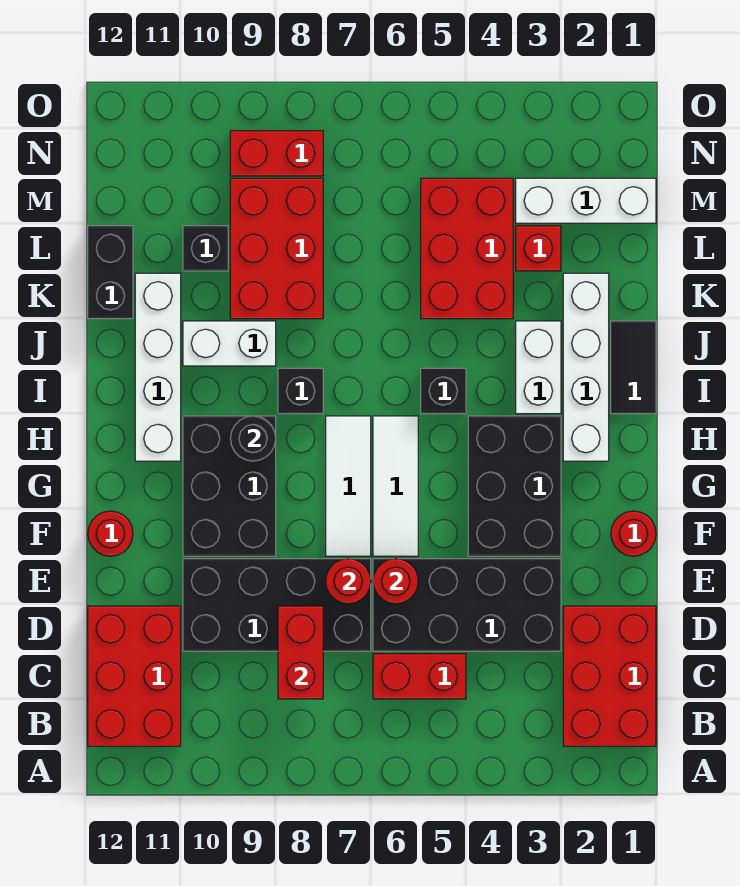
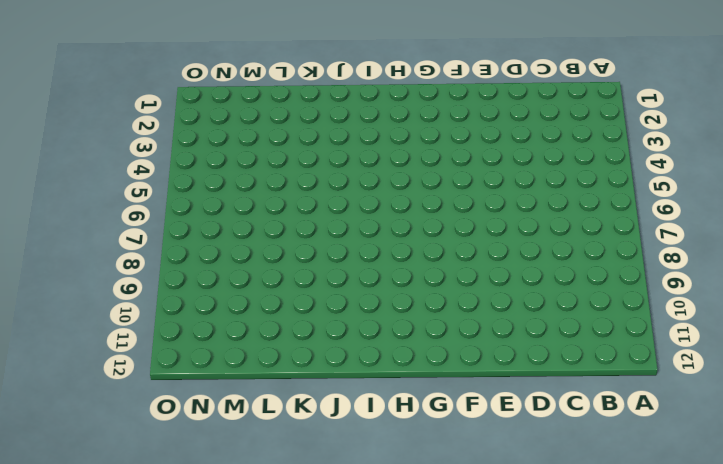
none -> red brick B1:D2 level 1
none -> red brick B11:D12 level 1
none -> red brick C5:C6 level 1

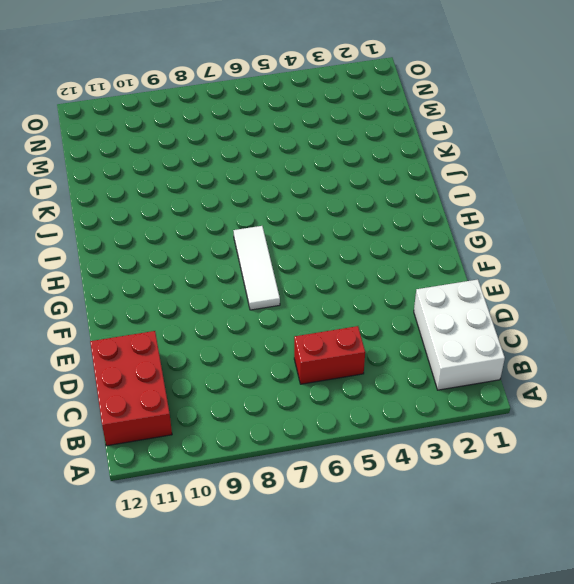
white brick B1:D2 level 1 -> red brick B1:D2 level 1
none -> black brick D3:E6 level 1
none -> black brick D7:E10 level 1
none -> red round brick F1 level 1

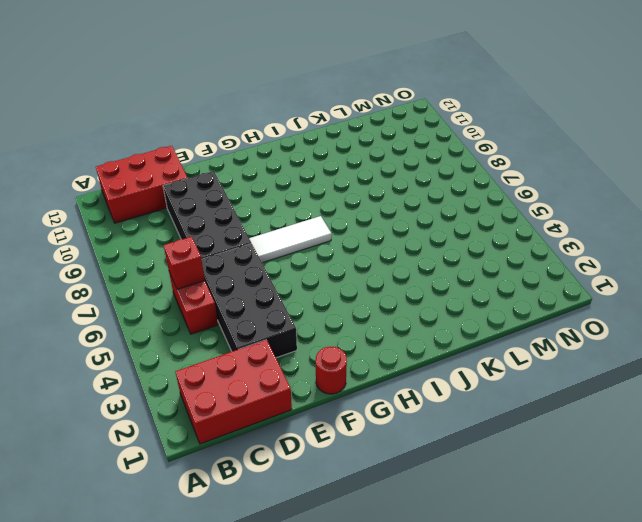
red brick C6 level 2 -> red brick L3 level 1
none -> black brick F3:H4 level 1
none -> white tile F6:H6 level 1
none -> black brick F9:H10 level 1

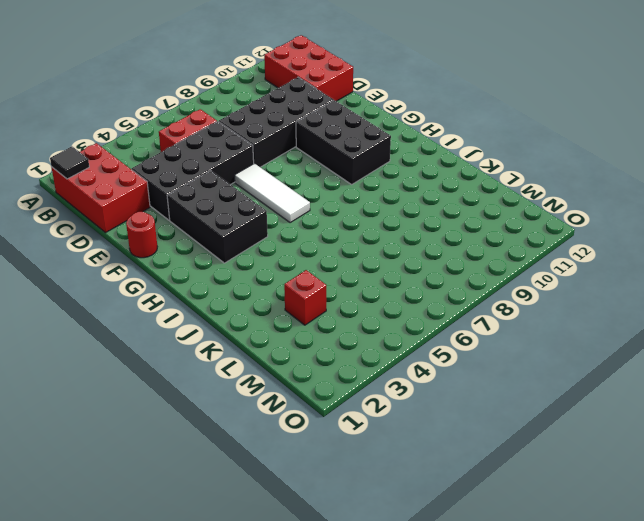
black tile B1 level 2 -> none
none -> white tile F7:H7 level 1
none -> red round brick F12 level 1
none -> white brick H2:K2 level 1

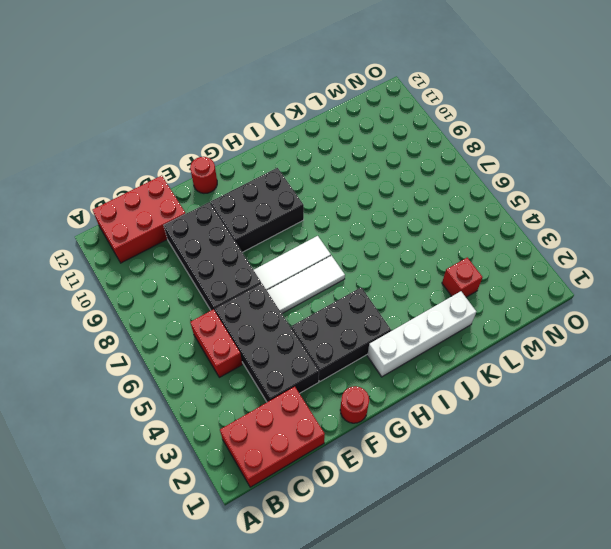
none -> white brick H11:K11 level 1
none -> black tile I1:J1 level 1
none -> white brick I3:J3 level 1

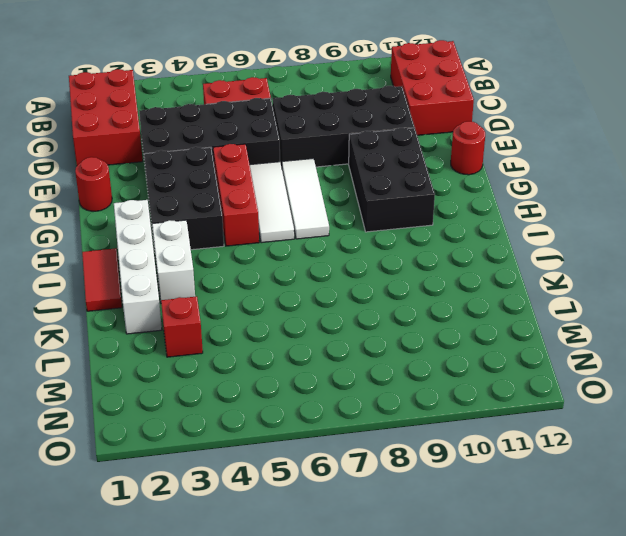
red brick F5:H5 level 1 -> none
red tile I1:J1 level 1 -> black tile I1:J1 level 1
none -> white brick H11:K11 level 1
none -> black brick I5 level 1
none -> black brick I8 level 1

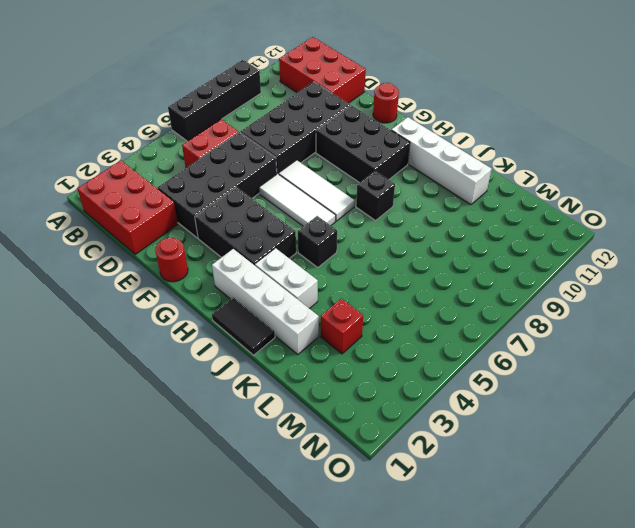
black brick A6:A9 level 1 -> none
none -> white brick J9:J10 level 1
none -> red brick K4:M5 level 1
none -> red brick K8:M9 level 1

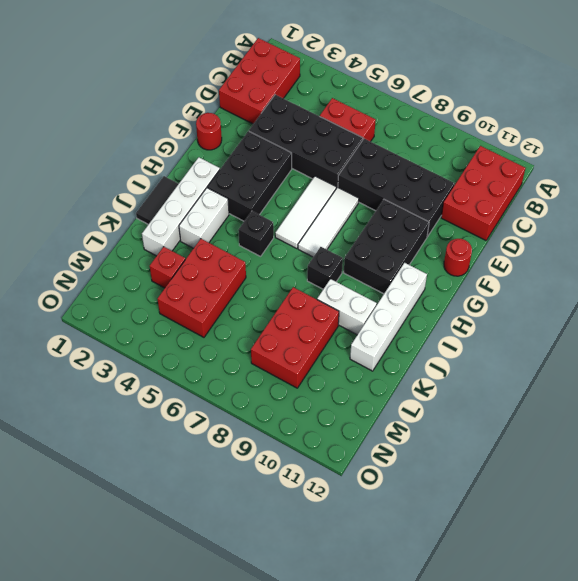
none -> black brick K12:L12 level 1
none -> black brick L10 level 1
none -> white brick M1:M3 level 1

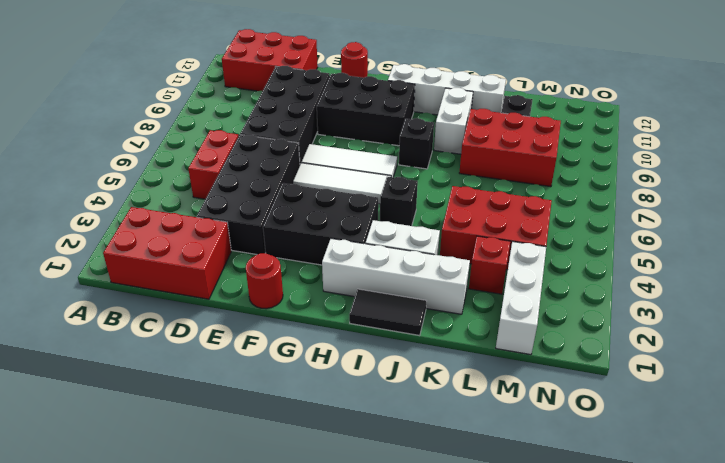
none -> black brick K12:L12 level 1
none -> red brick N8:N9 level 1
none -> red brick C8:D8 level 2

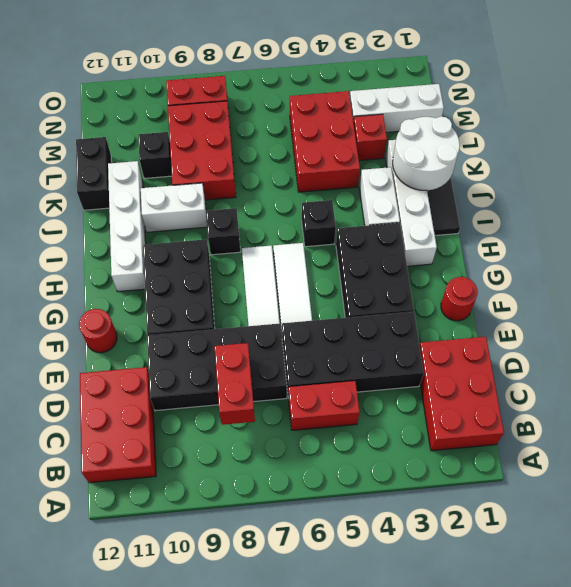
white round brick J1:K2 level 2 -> none
none -> red round brick E6 level 2
none -> red round brick E7 level 2
none -> black round brick H9 level 2

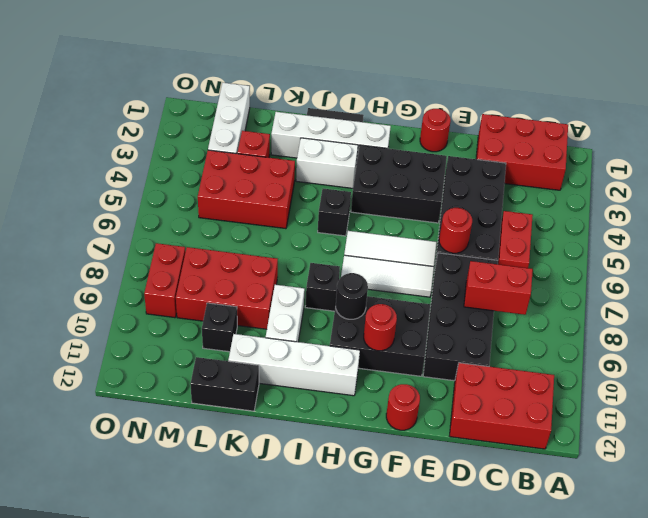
red round brick G10 level 2 -> red round brick E7 level 2

